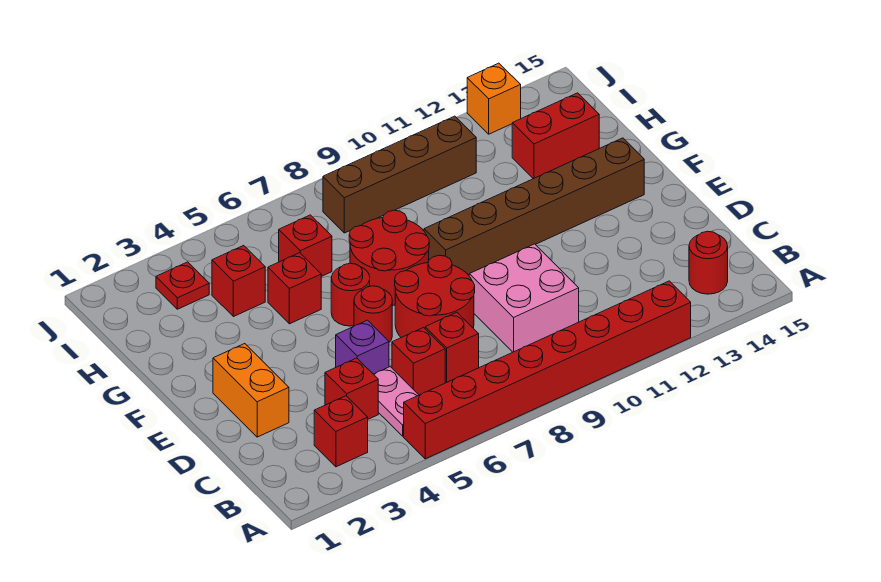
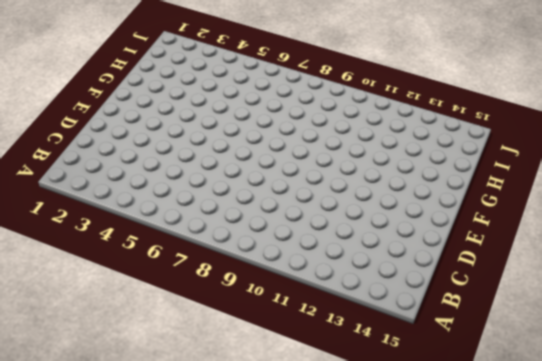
none -> red brick A5:A12 level 1
none -> red brick B3 level 1
none -> pink plate B5:C5 level 1

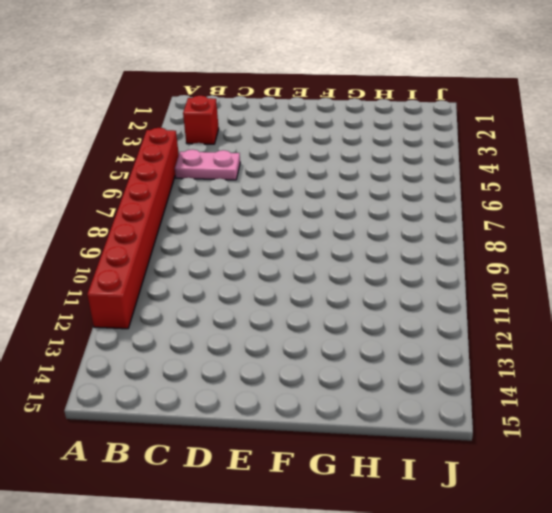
none -> red round brick B14 level 1
none -> red brick C4 level 1
none -> red brick C6 level 1

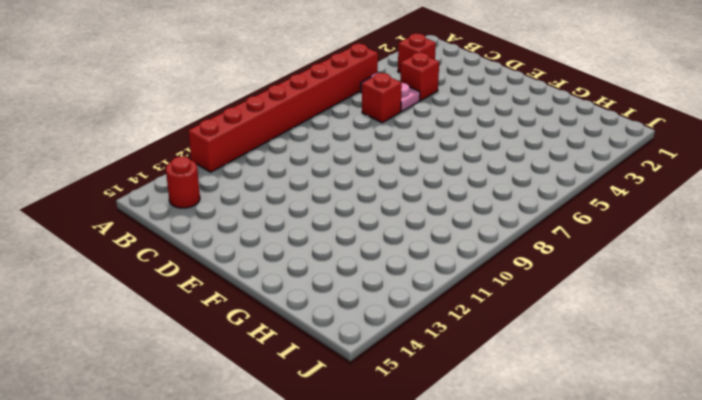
none -> red brick C7 level 1
none -> pink brick C9:D10 level 1
none -> orange brick D2:E2 level 1

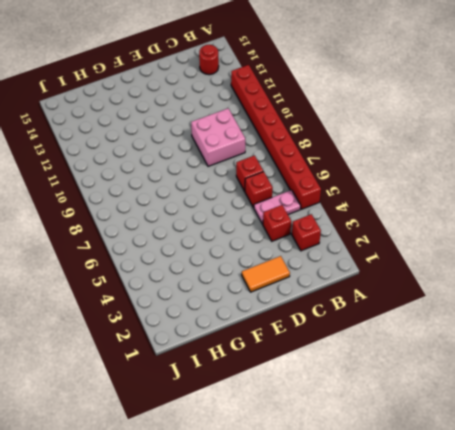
orange tile D2:E2 level 1 -> orange brick D2:E2 level 1
none -> purple brick D5 level 1
none -> red round brick D7:E8 level 1
none -> red round brick E6 level 1

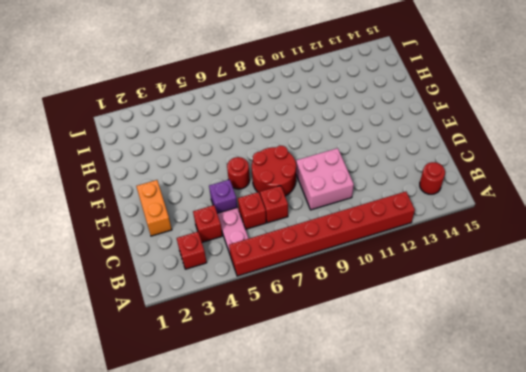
none -> red round brick F6 level 1
none -> red round brick F7:G8 level 1
none -> brown brick F9:F14 level 1

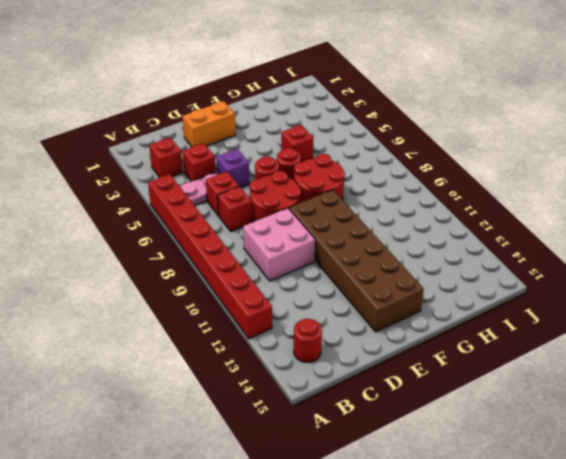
brown brick E9:F14 level 1 -> brown brick F9:F14 level 1
none -> red brick H4 level 1
none -> red brick H6 level 1
none -> red brick H13:H14 level 1

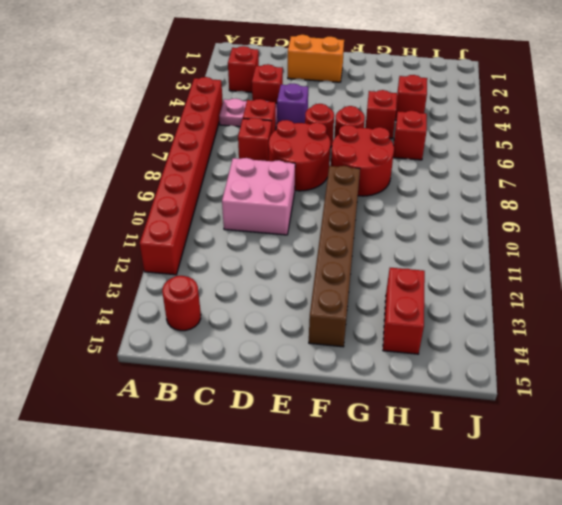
none -> red plate I3 level 1
none -> brown brick I8:I11 level 1
none -> orange brick J13 level 1

